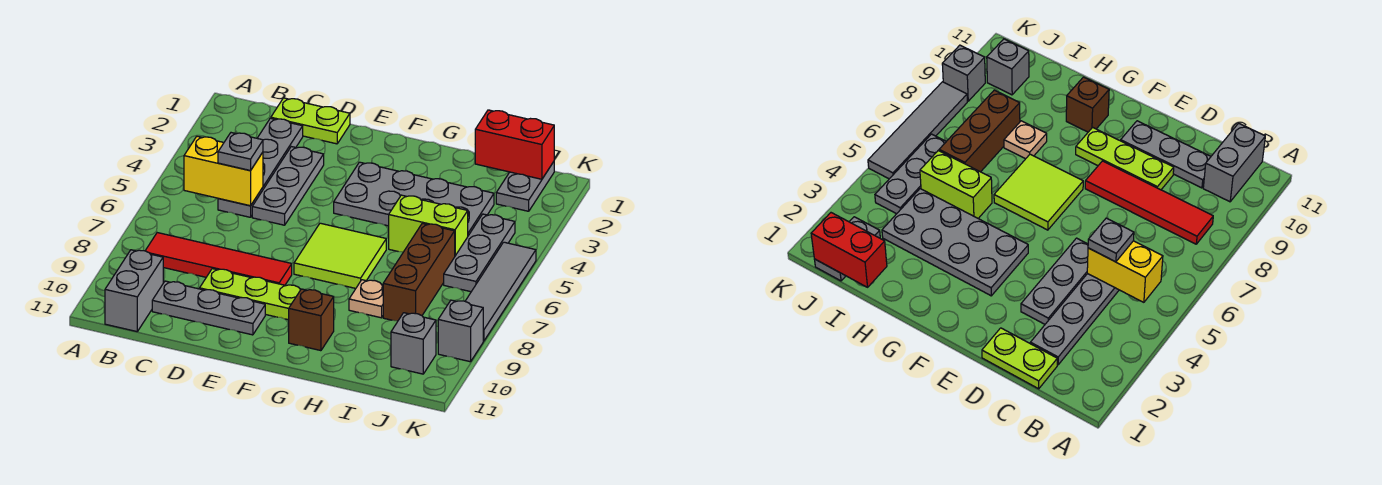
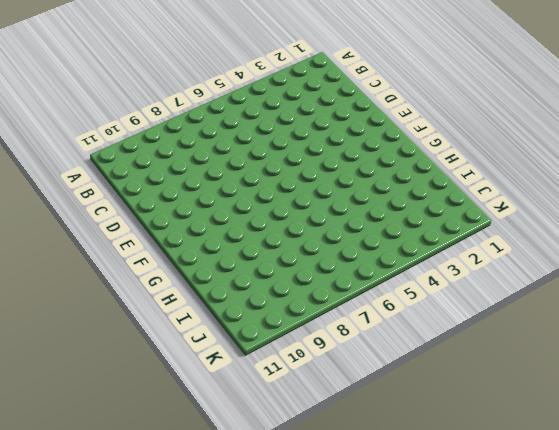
none -> red tile B8:E8 level 1
none -> grey brick B10:B11 level 1
none -> lime plate C1:D1 level 1

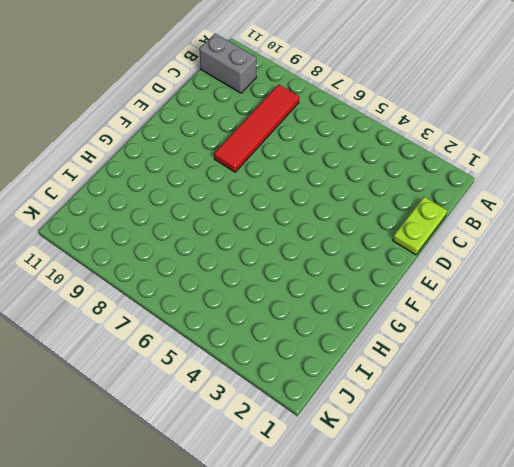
none -> grey plate C2:C5 level 1
none -> grey plate C10:E10 level 1
none -> grey plate D3:D5 level 1

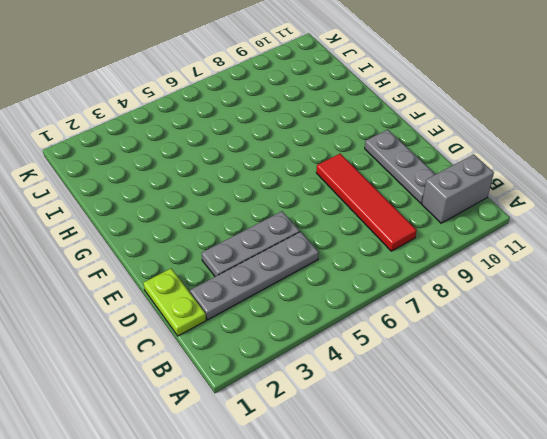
none -> lime plate D9:F9 level 1
none -> grey plate F3:I4 level 1
none -> lime tile F6:G7 level 1

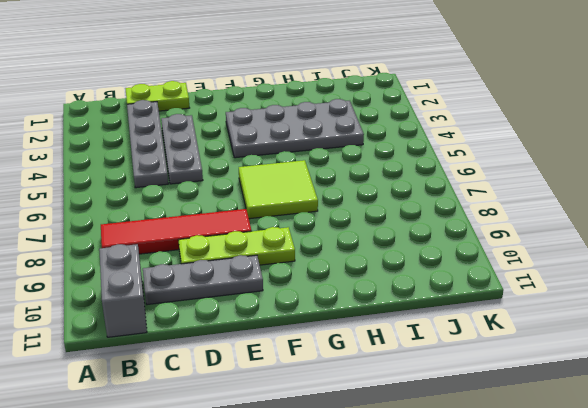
none -> brown brick G10 level 1
none -> lime brick H5:I5 level 1
none -> tan plate H8 level 1

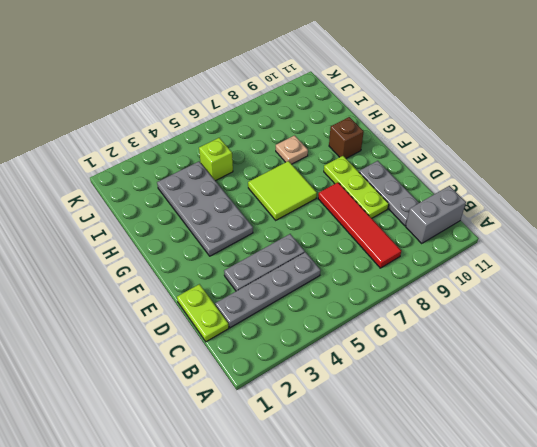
lime brick I5 level 1 -> lime brick H5:I5 level 1
none -> brown brick I6:I8 level 1
none -> grey plate J1:J2 level 1
none -> grey plate J4:J6 level 1

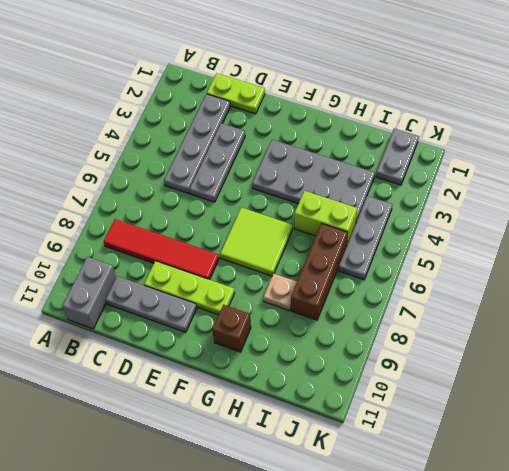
none -> grey brick J10 level 1
none -> grey tile K5:K8 level 1
none -> grey brick K9 level 1

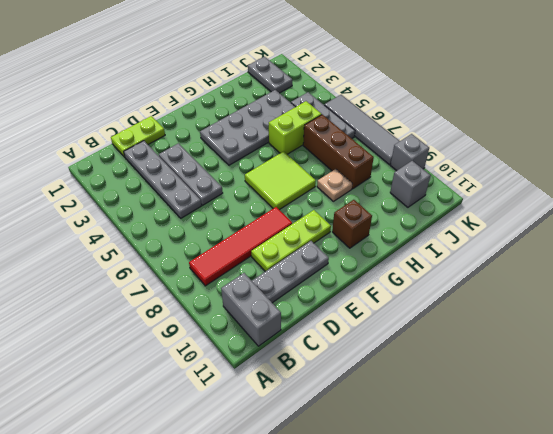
none -> yellow brick B5:C5 level 2
none -> red brick I1:J1 level 2
none -> grey plate C5 level 3

